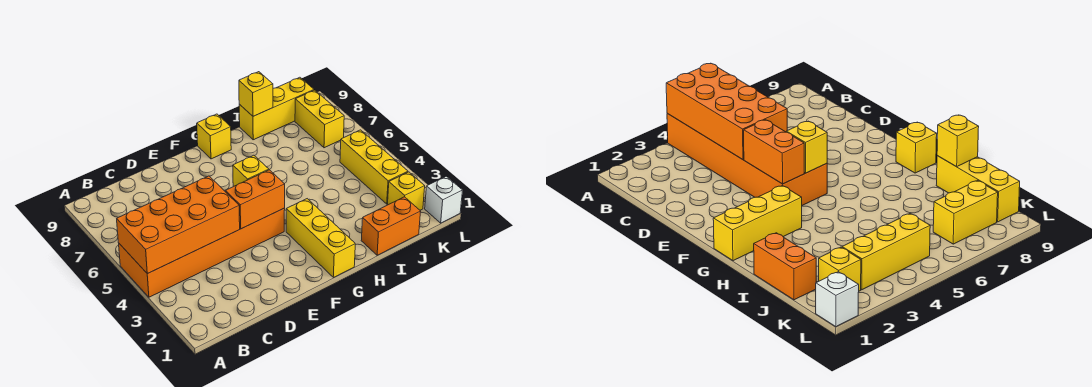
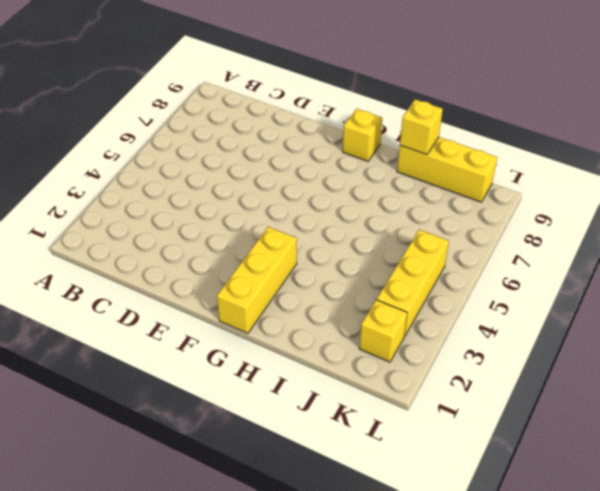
none -> orange brick A4:F5 level 1
none -> orange brick I1:J1 level 1
none -> yellow brick K7:K8 level 1

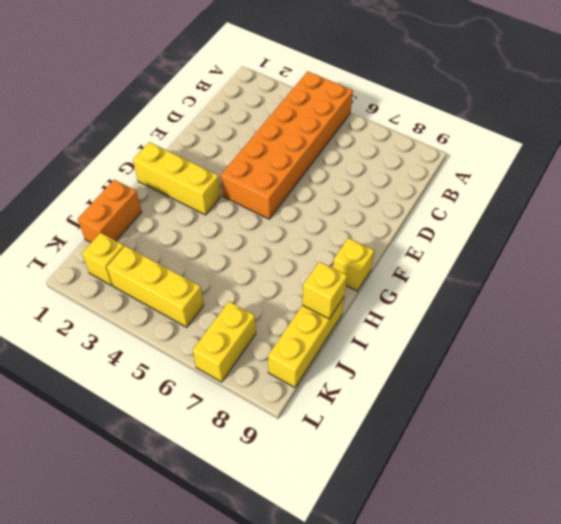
yellow brick K7:L7 level 1 -> yellow brick K7:K8 level 1
none -> white brick L1 level 1
none -> orange brick A4:D5 level 2
none -> orange brick E4:F4 level 2

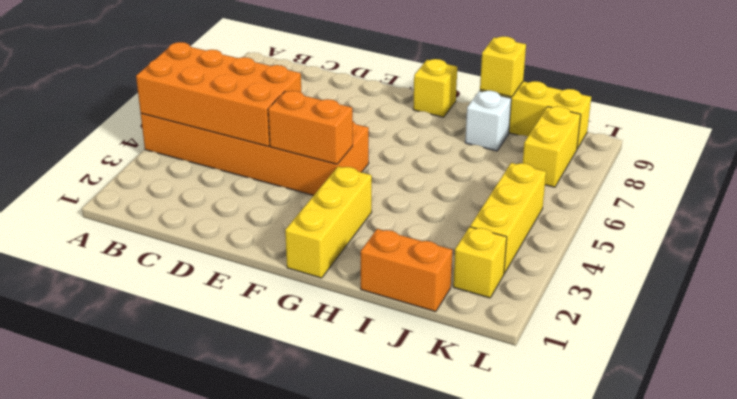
white brick I8 level 1 -> white brick L1 level 1
none -> yellow brick F5 level 2

